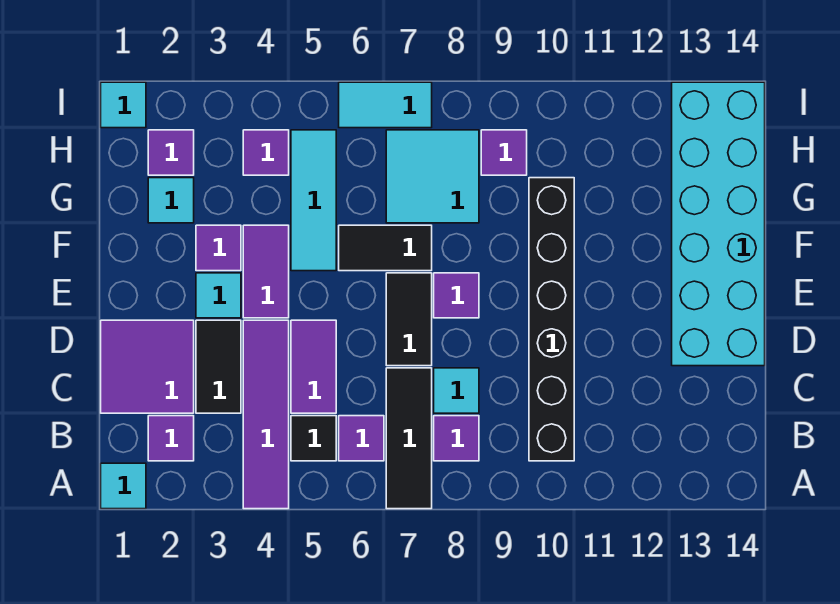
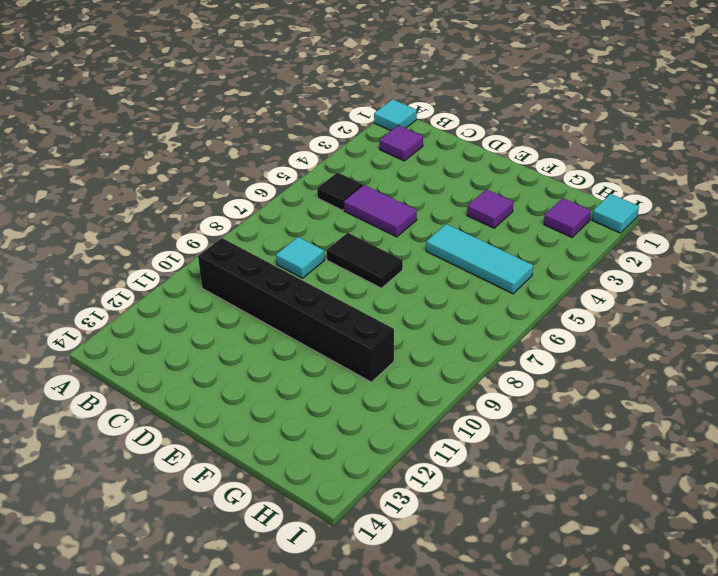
none -> purple tile A4:D4 level 1
none -> black tile A7:C7 level 1
none -> purple tile B6 level 1

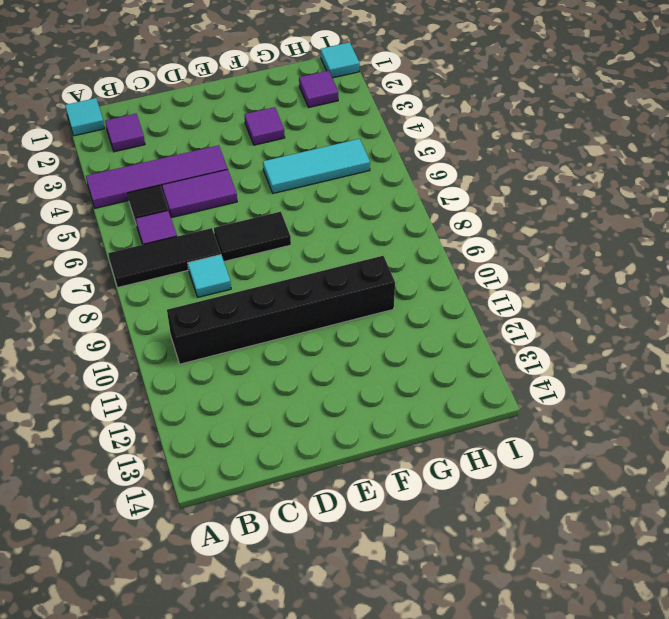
none -> purple tile B8 level 1
none -> purple tile C1:D2 level 1
none -> black tile C3:D3 level 1

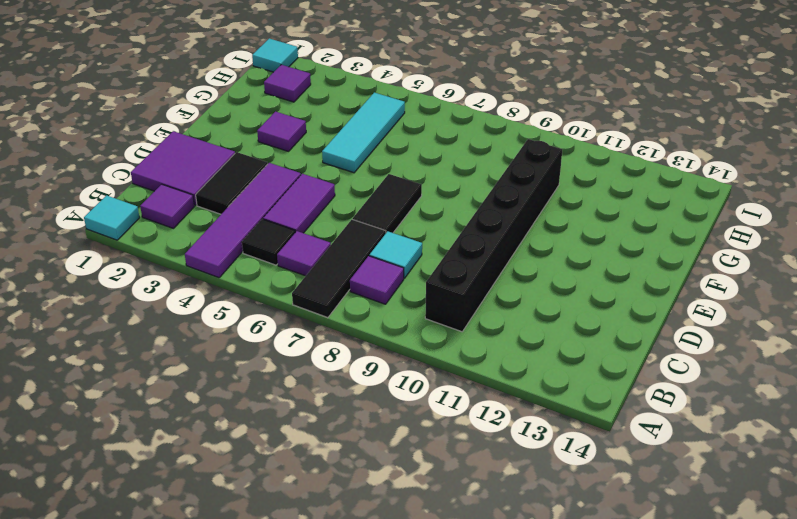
none -> cyan brick D13:I14 level 1
none -> cyan tile E3 level 1
none -> purple tile E4:F4 level 1

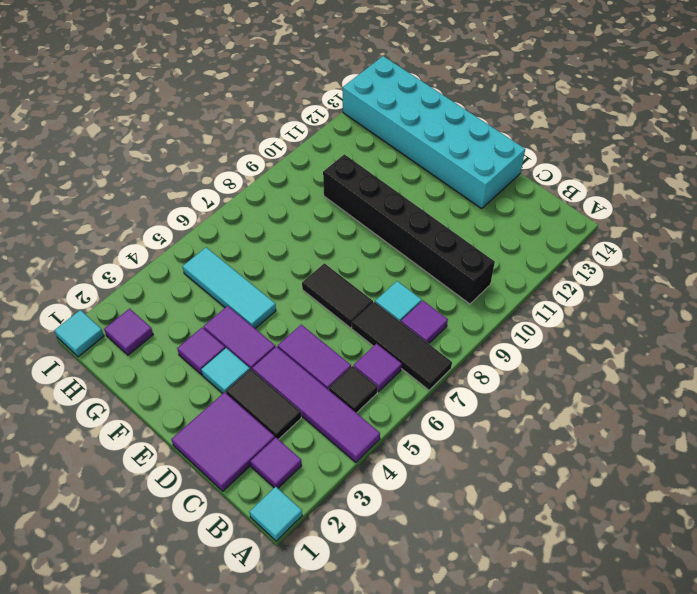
none -> purple tile E8 level 1
none -> black tile F6:F7 level 1
none -> cyan tile G2 level 1

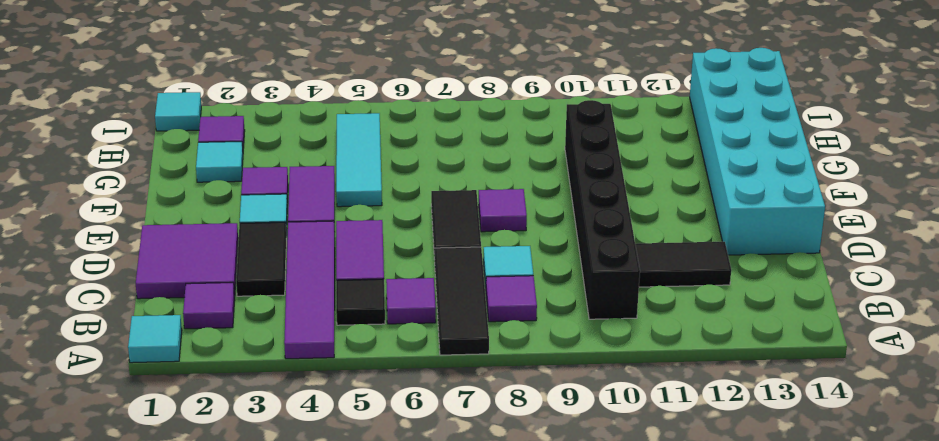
black tile C11:C12 level 1 -> black tile F6:F7 level 1
none -> cyan tile G7:H8 level 1
none -> purple tile H4 level 1
none -> purple tile H9 level 1

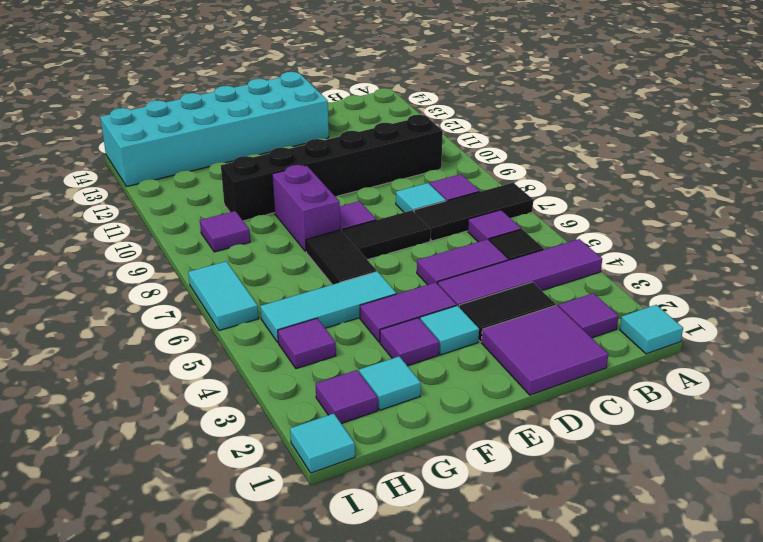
purple brick F8:F9 level 1 -> none
none -> cyan tile G7:H8 level 1

